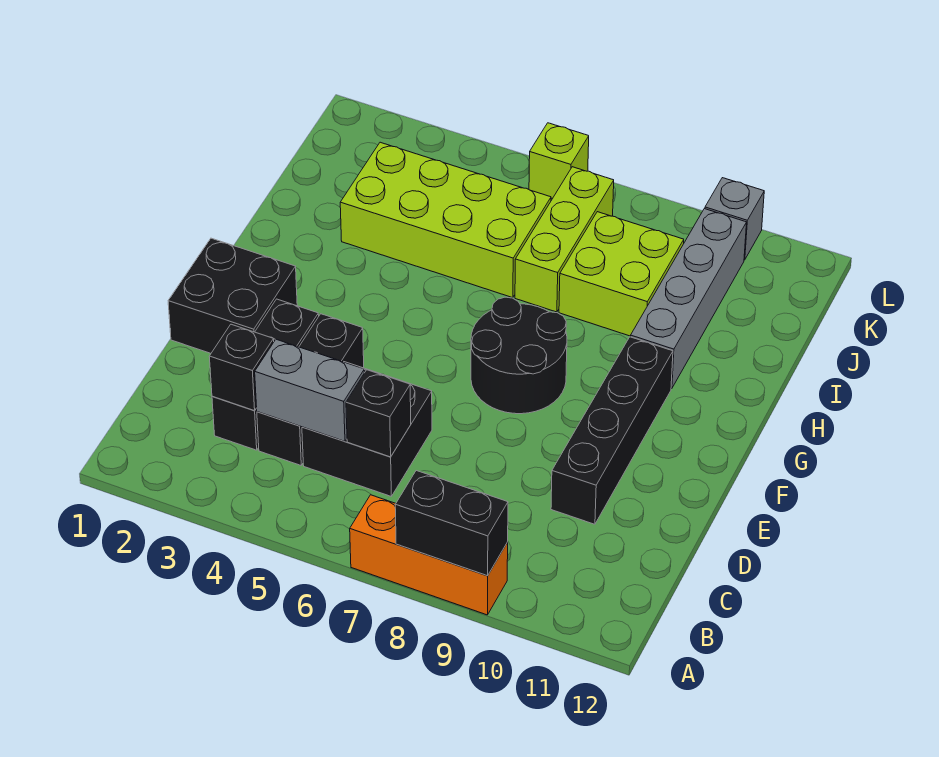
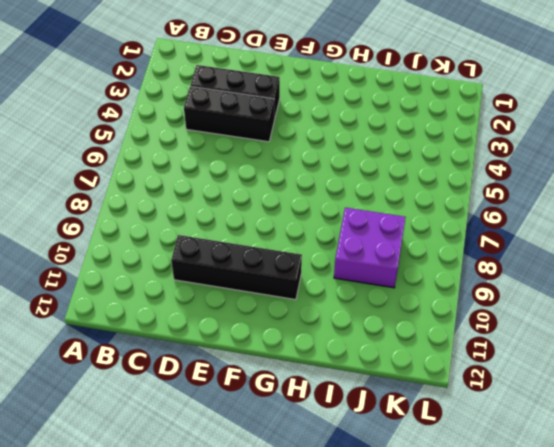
purple brick I8:J9 level 1 -> lime brick I8:J9 level 1
none -> orange brick A7:A9 level 1
none -> black brick C5:D6 level 1
none -> black brick E1:F2 level 1

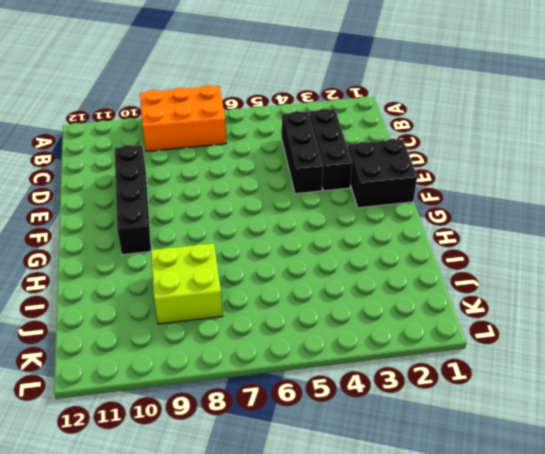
orange brick A7:B9 level 1 -> orange brick A7:A9 level 1
none -> black brick C5:D6 level 1
none -> black round brick F7:G8 level 1
none -> grey brick H10:K10 level 1

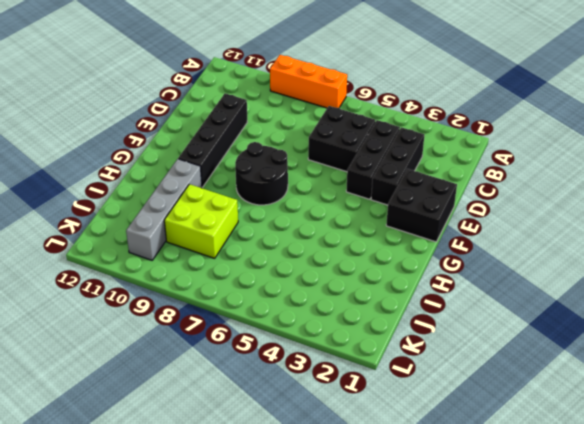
none -> lime brick I3:J6 level 1
none -> lime brick I7:K7 level 1
none -> lime brick L6 level 1

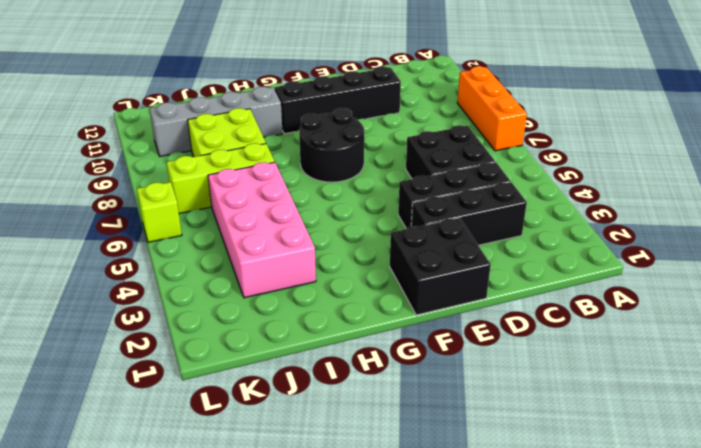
pink brick I3:J6 level 1 -> lime brick I3:J6 level 1
none -> grey brick L10 level 1
none -> black brick A8:A9 level 2
none -> black brick C3 level 2

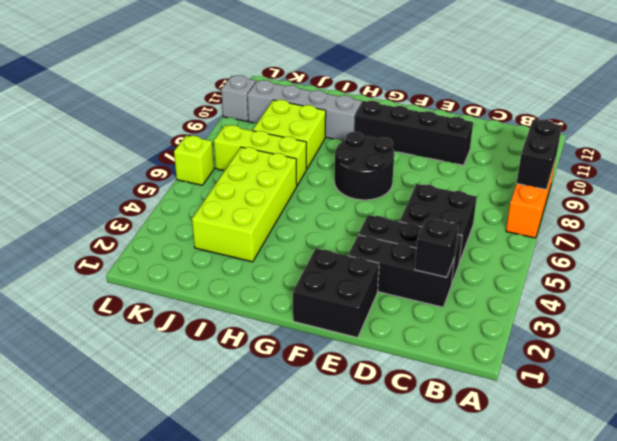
none -> grey brick C4:C5 level 2
none -> black brick C6 level 2

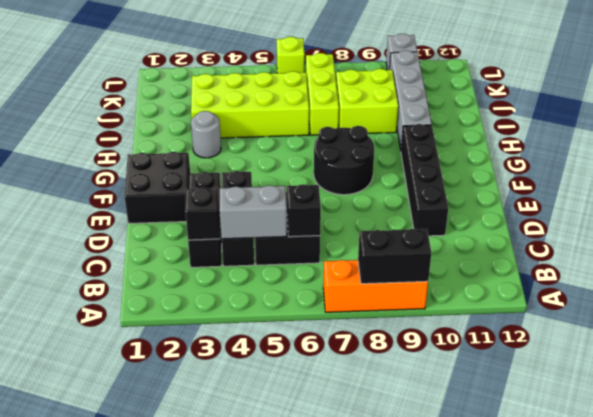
grey round brick H3 level 1 -> none

